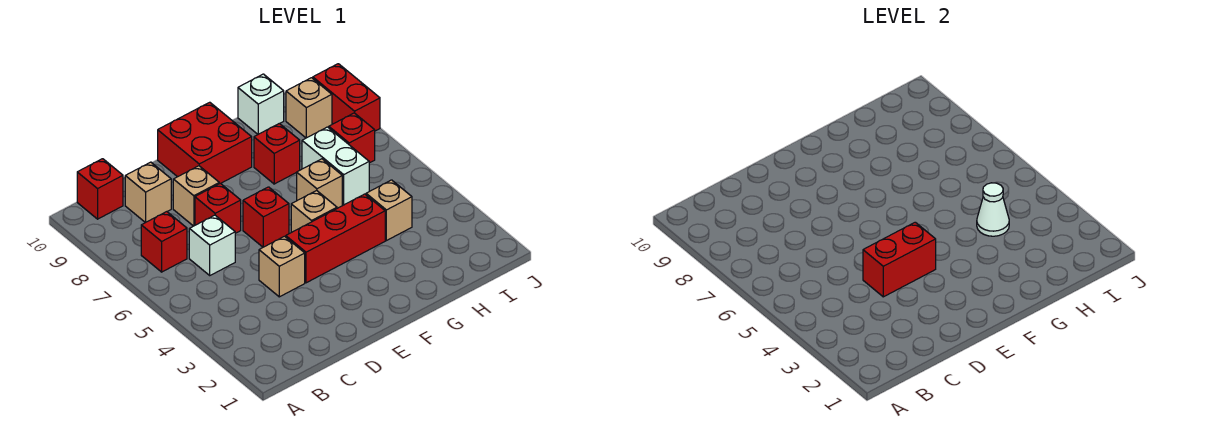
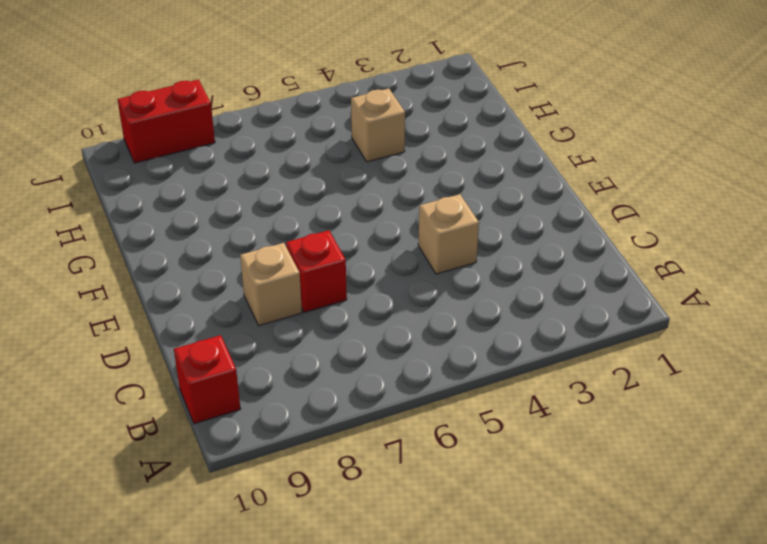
none -> red brick B7 level 1
none -> white brick C6 level 1
none -> tan brick C9 level 1

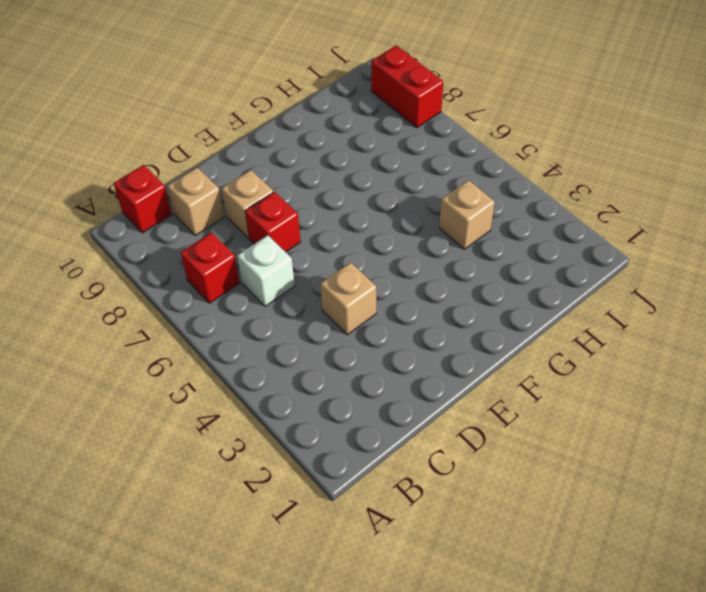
none -> red brick E4:G4 level 1
none -> red brick E6 level 1
none -> red brick E9:F10 level 1

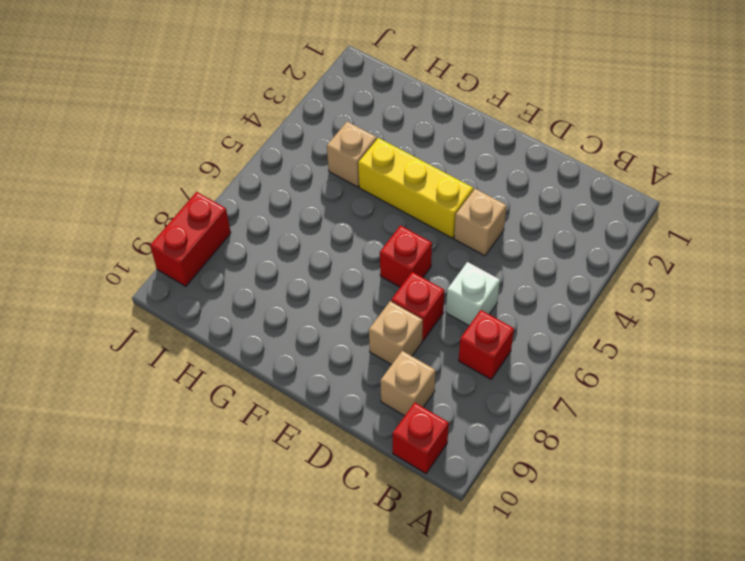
yellow brick E4:G4 level 1 -> red brick E4:G4 level 1
none -> red brick E9:F10 level 1
none -> tan brick F5 level 1
none -> tan brick G6 level 1

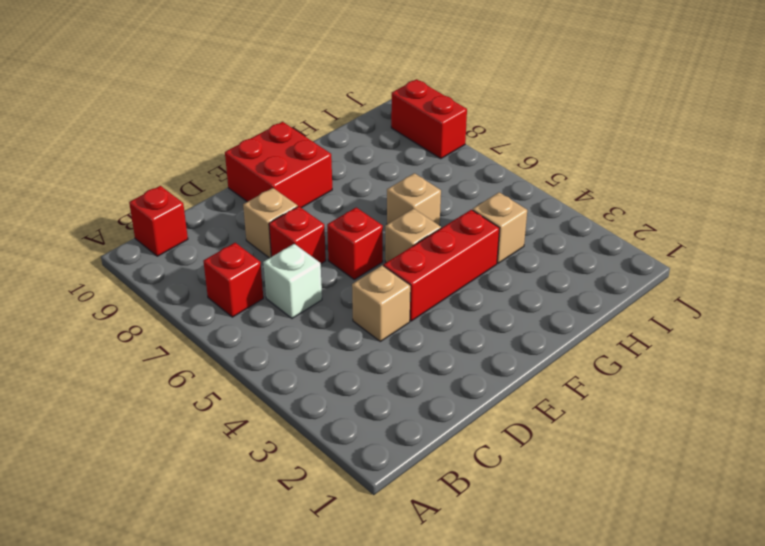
none -> tan brick C9 level 1
none -> red brick G8 level 1
none -> white brick H6:H7 level 1

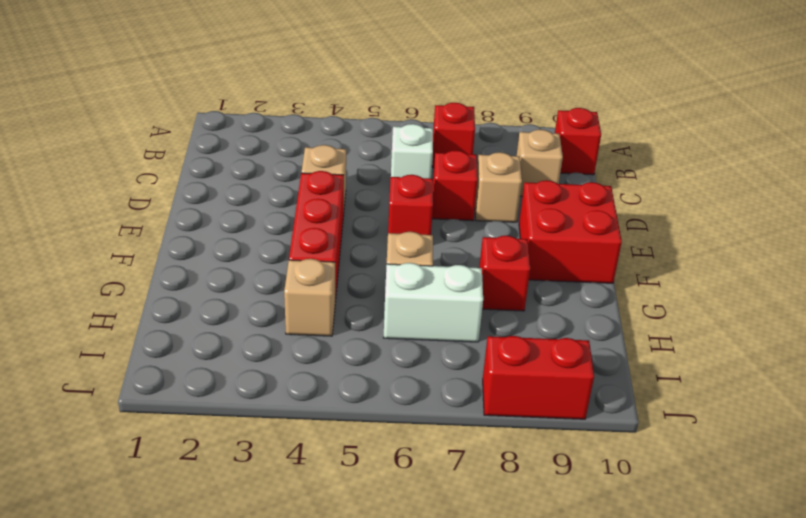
none -> tan brick F5 level 1
none -> white brick H10 level 1
none -> red brick I7 level 1

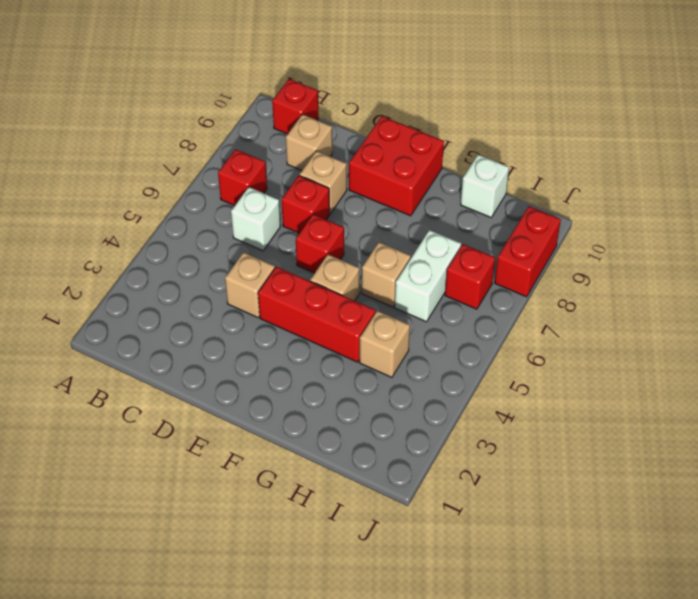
none -> red brick G8 level 1
none -> tan brick I9 level 1
none -> red brick D4:E4 level 2

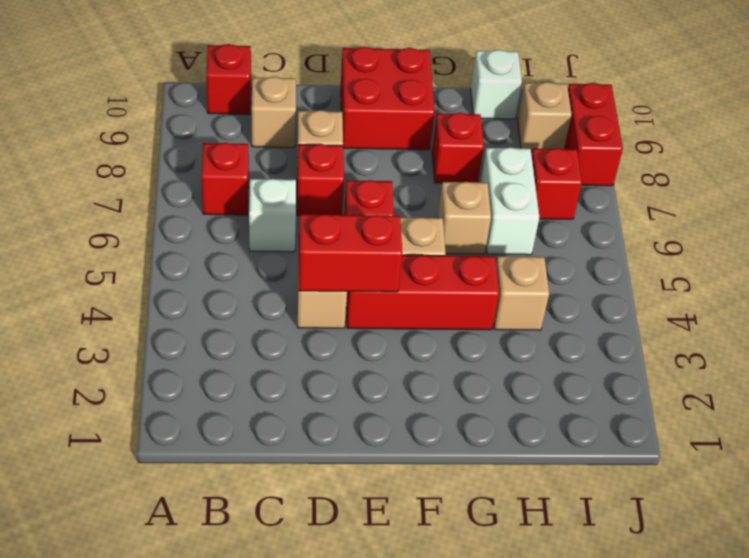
none -> white cone H4 level 2

